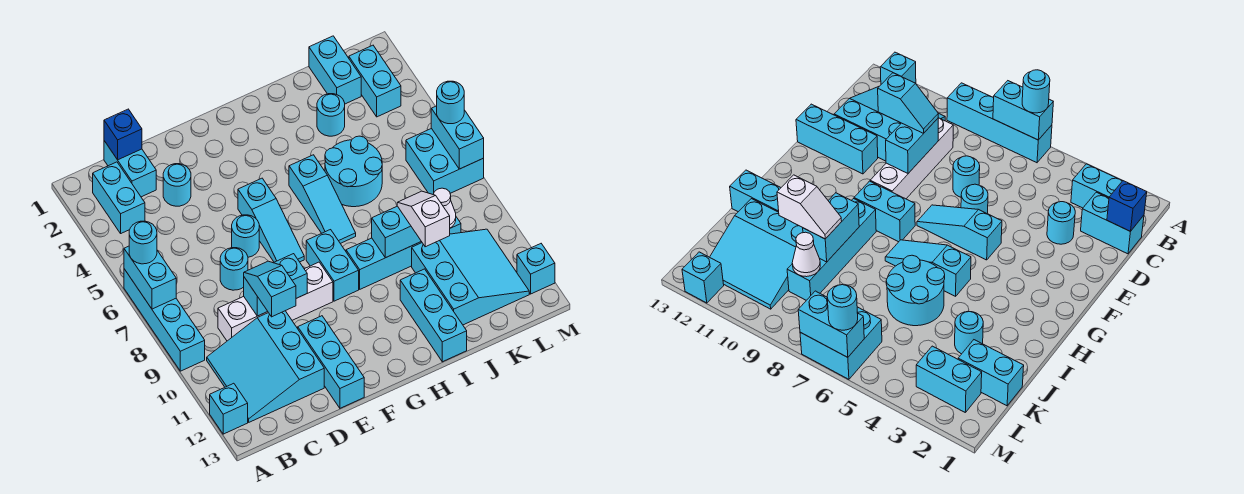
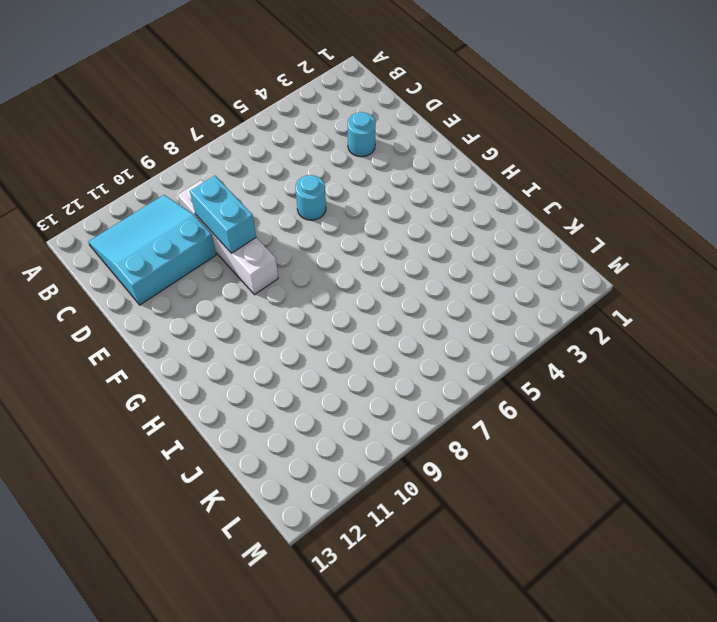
none -> cyan brick A6:A9 level 1
none -> cyan brick A12 level 1
none -> cyan brick B2:B3 level 1
none -> cyan brick C1:C2 level 1

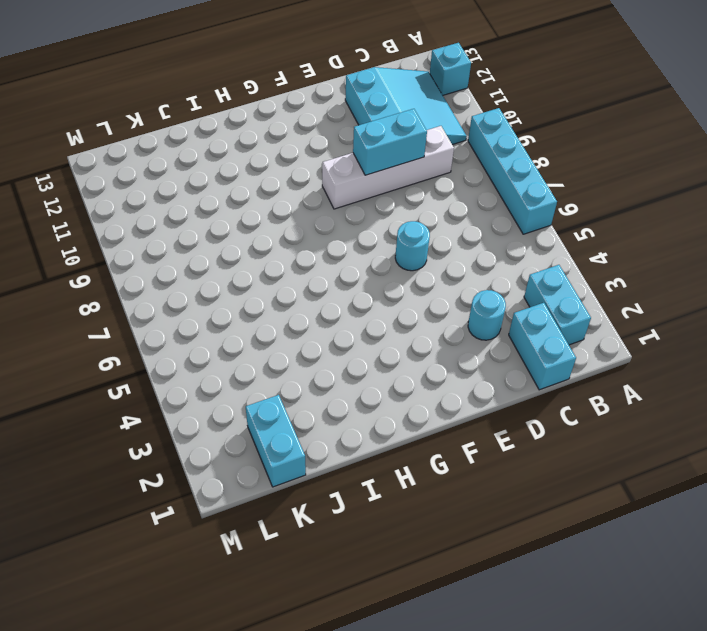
none -> cyan round brick D7 level 1
none -> cyan brick E11:E13 level 1
none -> cyan slope F5:F7 level 1 top 5
none -> cyan brick G8:G9 level 1

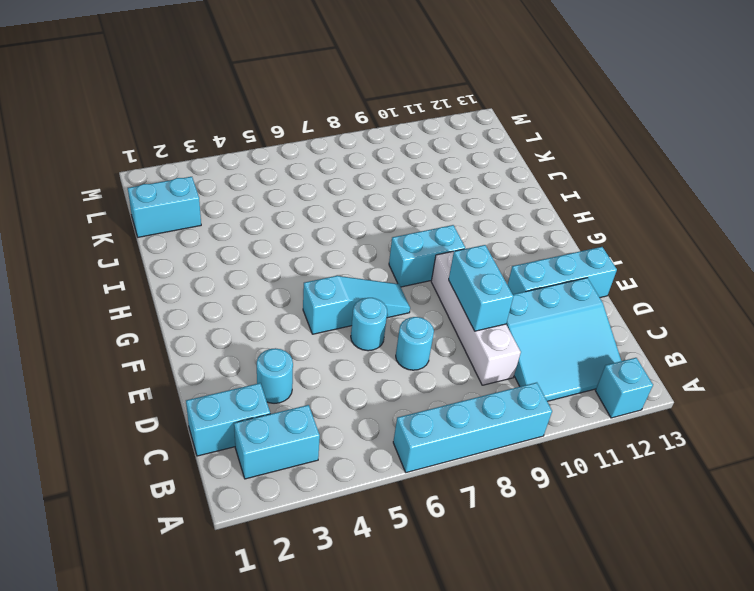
none -> cyan slope H5:H7 level 1 top 5
none -> cyan brick H9:K9 level 1
none -> cyan round brick I5:J6 level 1
none -> cyan brick I11:I13 level 1

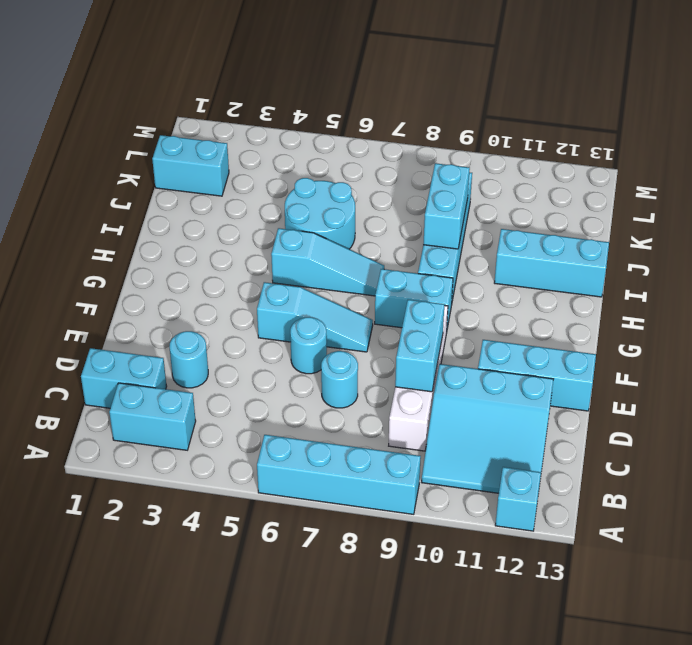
none -> cyan round brick J3 level 1
none -> cyan slope J10:L12 level 1 top J
none -> cyan brick L2:L3 level 1
none -> cyan brick L6:M7 level 1

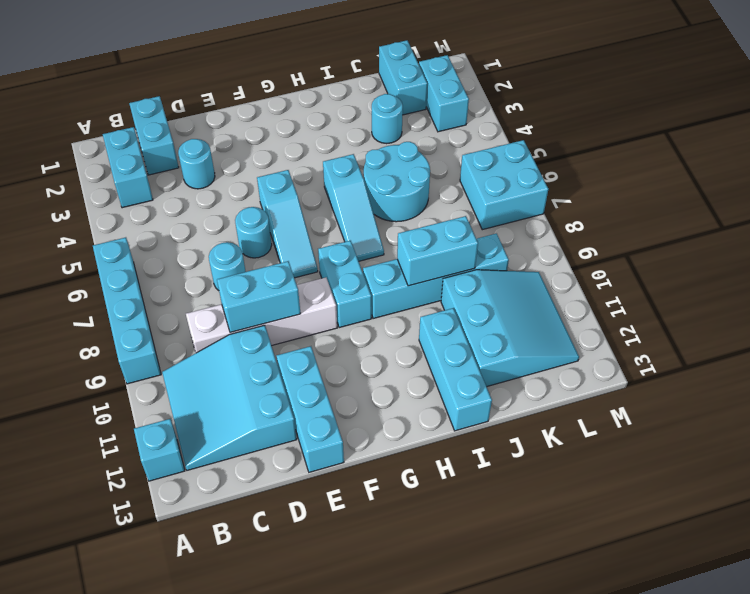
none -> cyan brick M12 level 1
none -> cyan brick A6:A7 level 2
none -> blue brick C1 level 2
none -> white cone K9 level 2

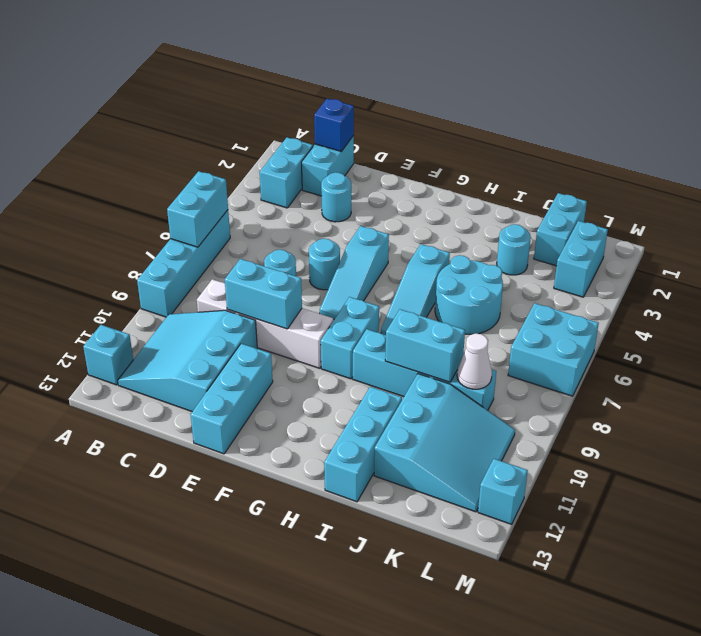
none -> cyan brick M6:M7 level 2
none -> cyan round brick A6 level 3
none -> cyan slope D9:D10 level 3 top 10
none -> white slope J9:J10 level 3 top 10

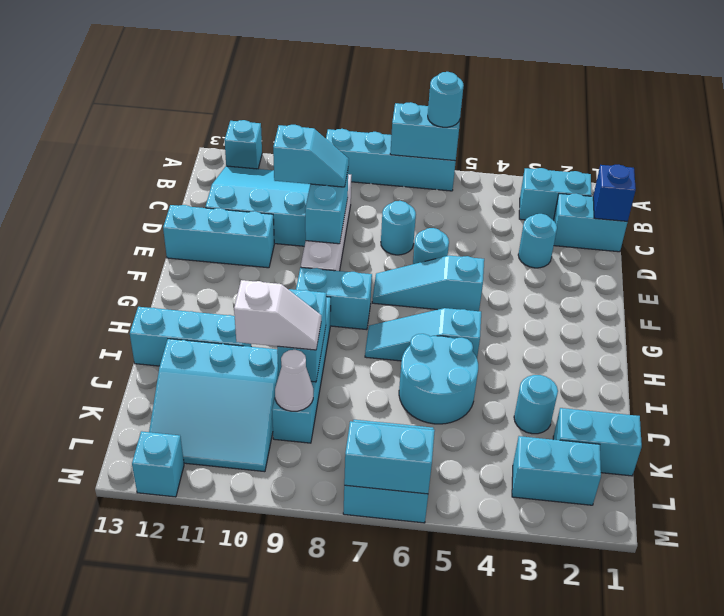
none -> cyan round brick M6 level 3

